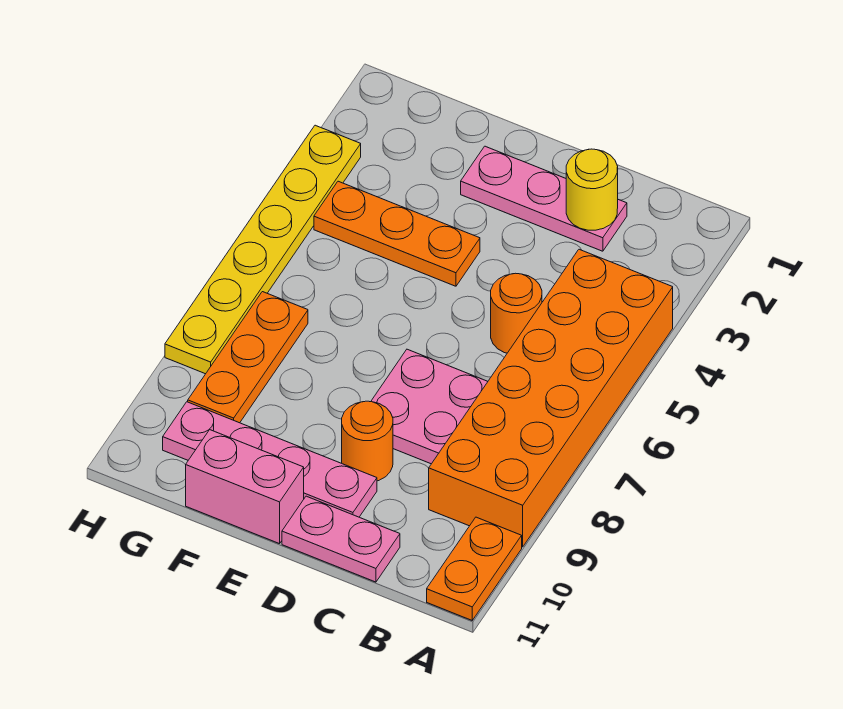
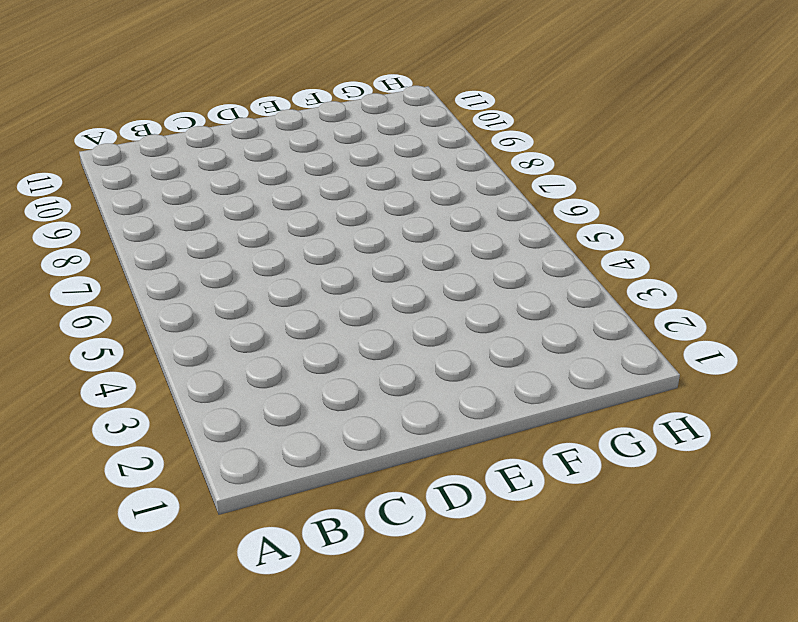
none -> orange brick A4:B9 level 1
none -> orange plate A10:A11 level 1
none -> pink plate C2:E2 level 1

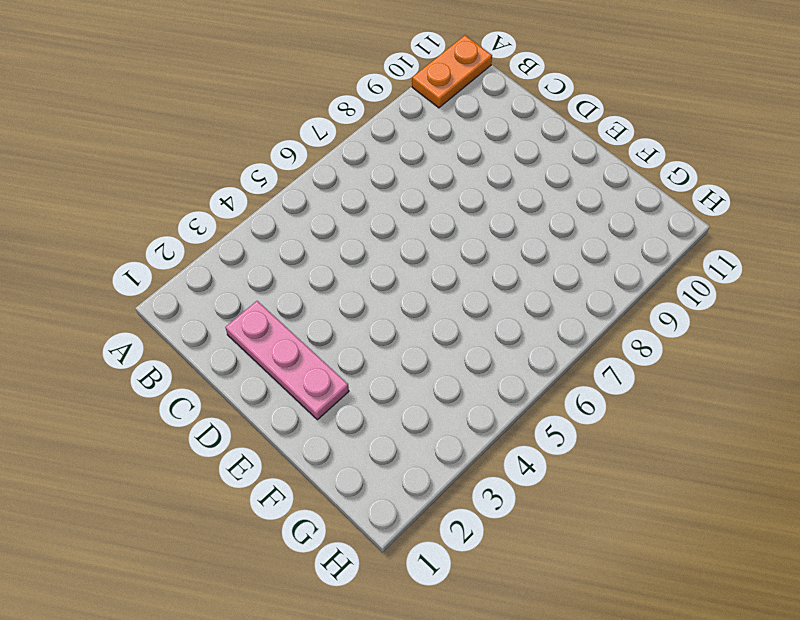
none -> orange brick A4:B9 level 1
none -> orange round brick C5 level 1
none -> pink plate C7:D8 level 1

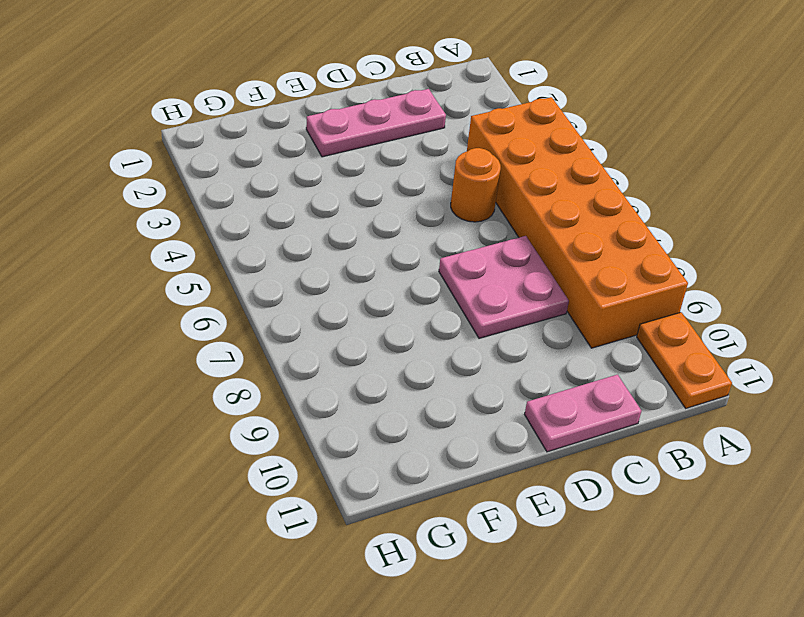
none -> orange round brick D9 level 1
none -> pink plate D10:G10 level 1
none -> orange plate E4:G4 level 1

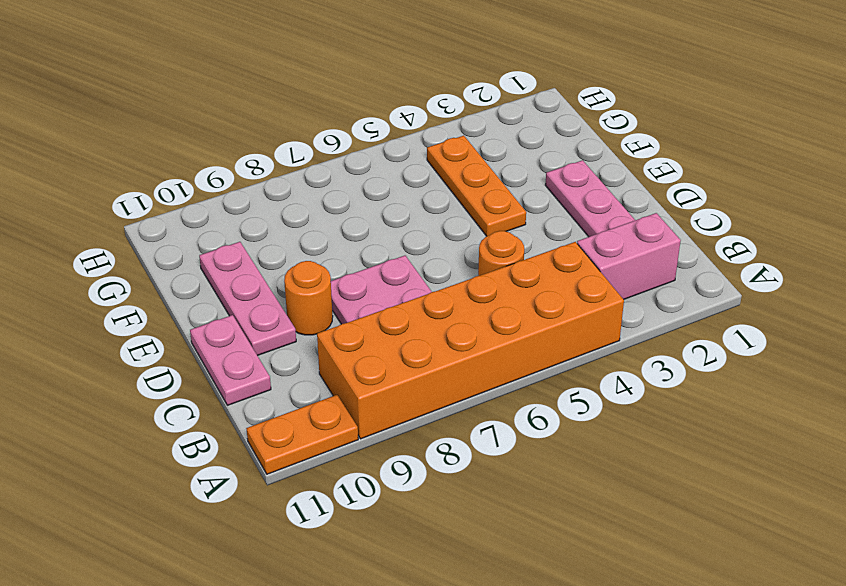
pink brick B2:B3 level 1 -> pink brick E11:F11 level 1
pink plate D10:F10 level 1 -> pink plate D10:G10 level 1
none -> orange plate G7:G9 level 1
none -> yellow plate H3:H8 level 1
none -> yellow round brick C2 level 2

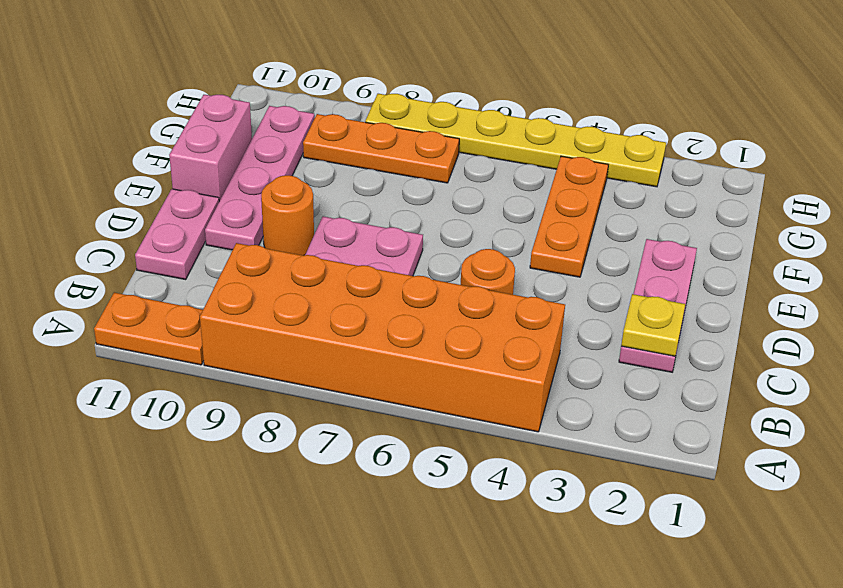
yellow plate C2 level 2 -> yellow round brick C2 level 2

